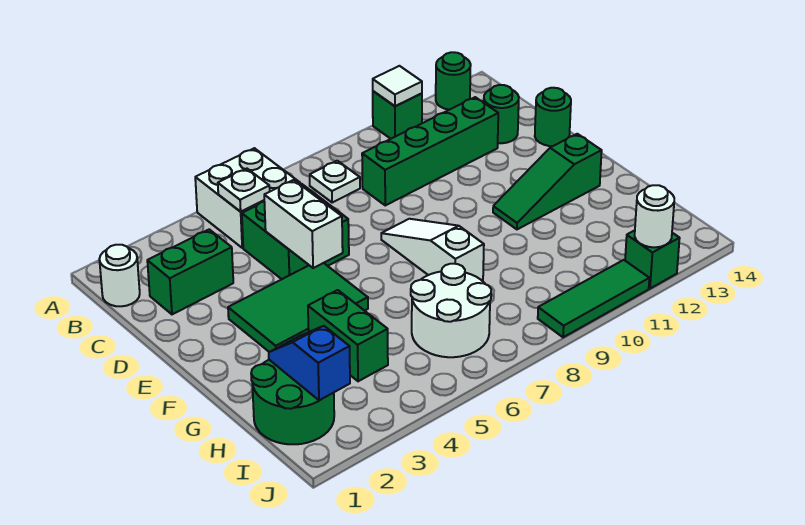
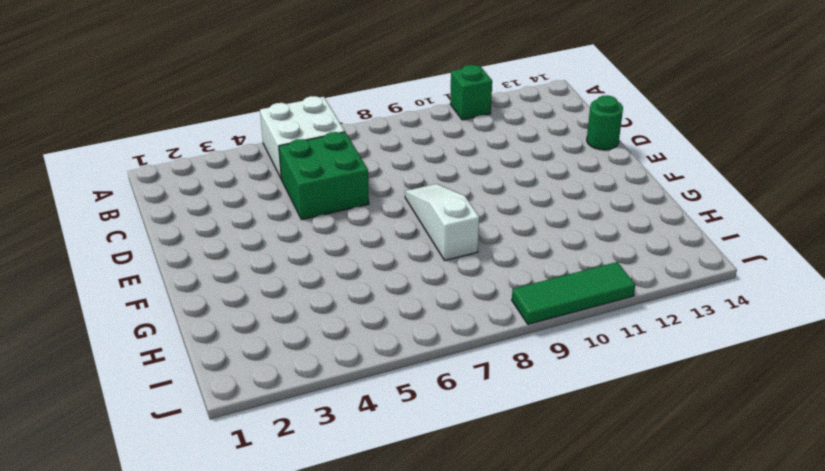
none -> green round brick A13 level 1
none -> white round brick B1 level 1
none -> white plate B8 level 1

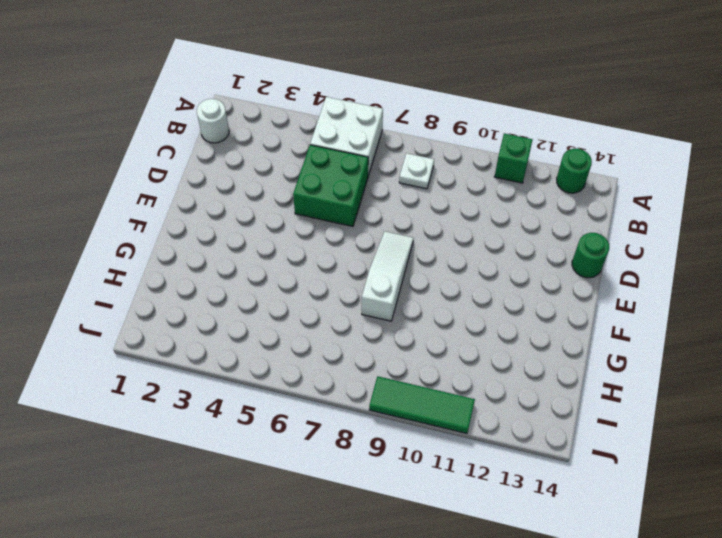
none -> green brick C2:C3 level 1
none -> green brick C9:C12 level 1
none -> green round brick C13 level 1

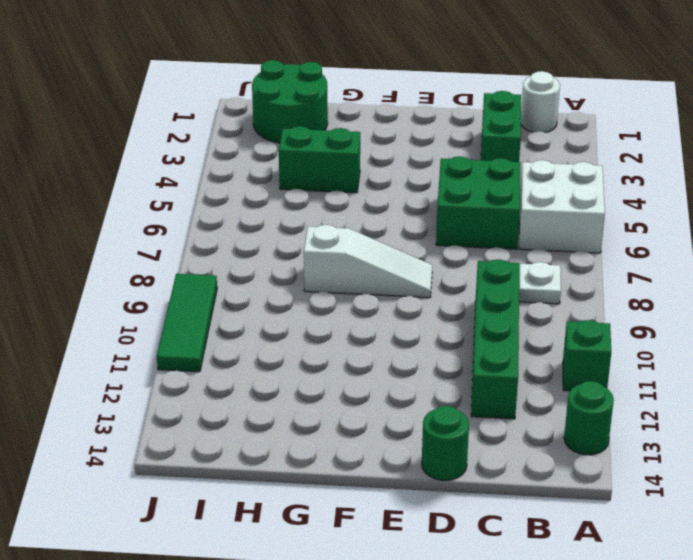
none -> green round brick C13 level 1
none -> green tile E3:F5 level 1
none -> green slope F11:F13 level 1 top 13

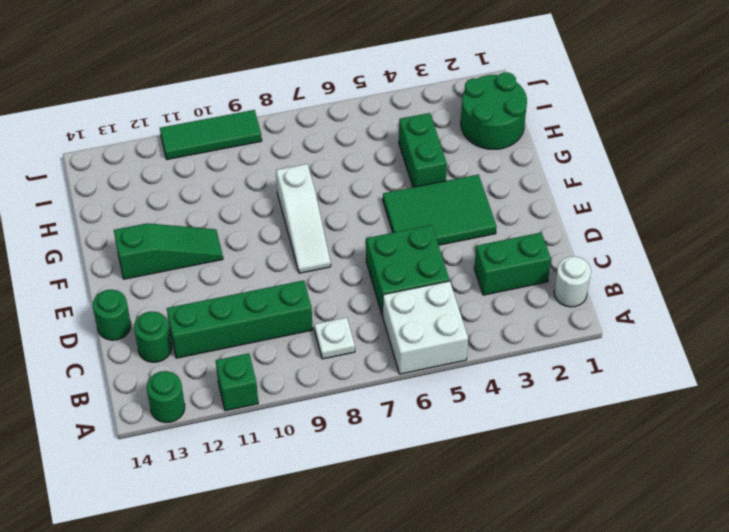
none -> white round brick H6:I7 level 1
none -> green brick J12 level 1
none -> white tile A11 level 2

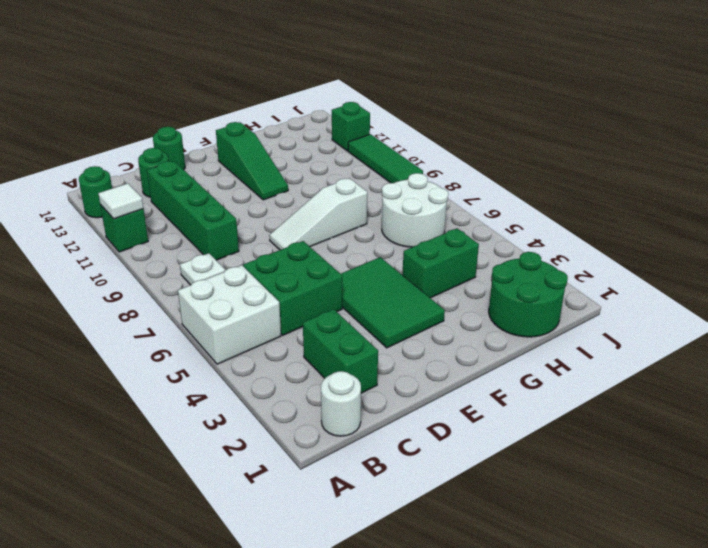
none -> white plate B5 level 2
none -> white brick D5:E5 level 2
none -> blue slope H2:I2 level 2 top I

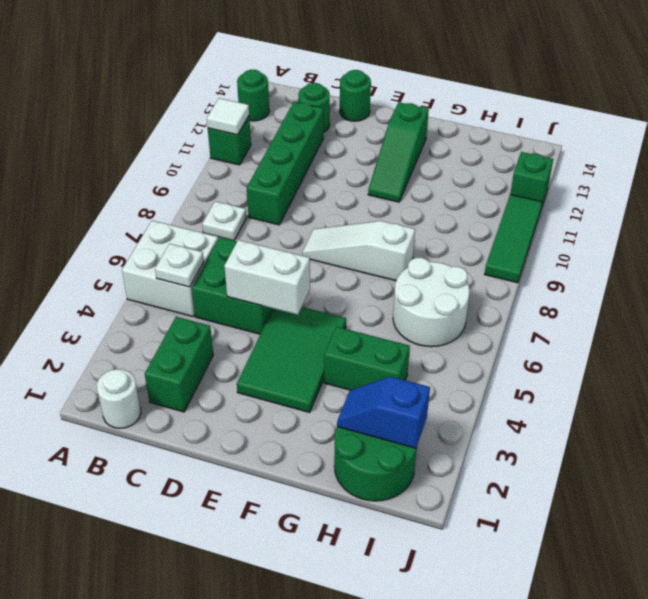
none -> white round brick J12 level 2

